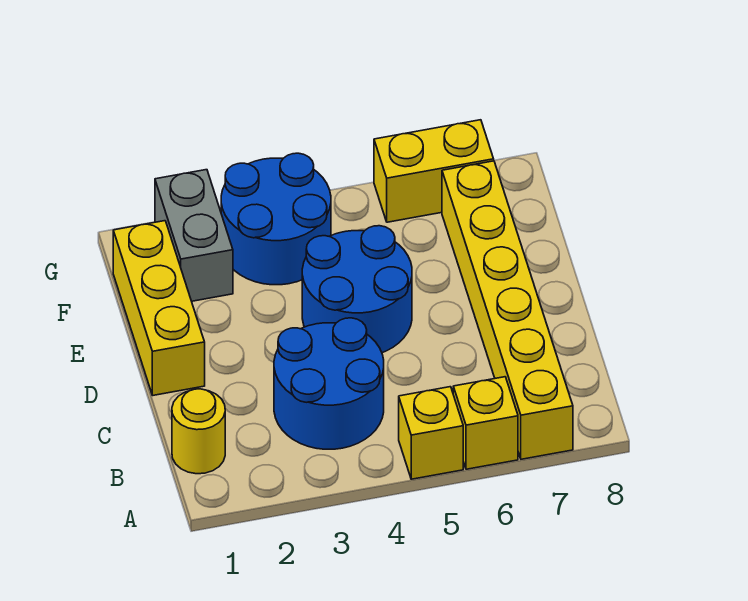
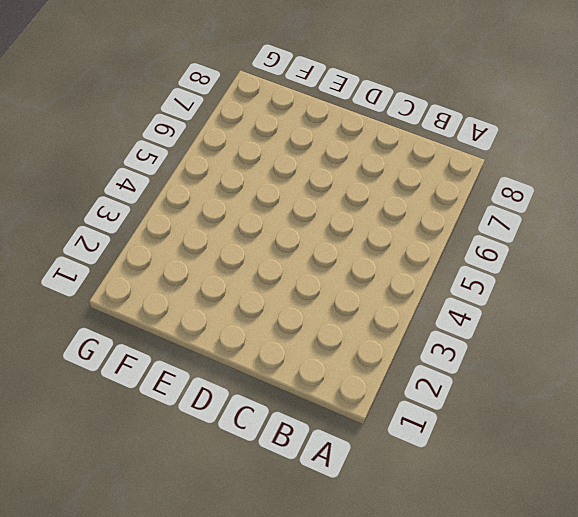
none -> yellow brick A5 level 1
none -> yellow brick A6 level 1

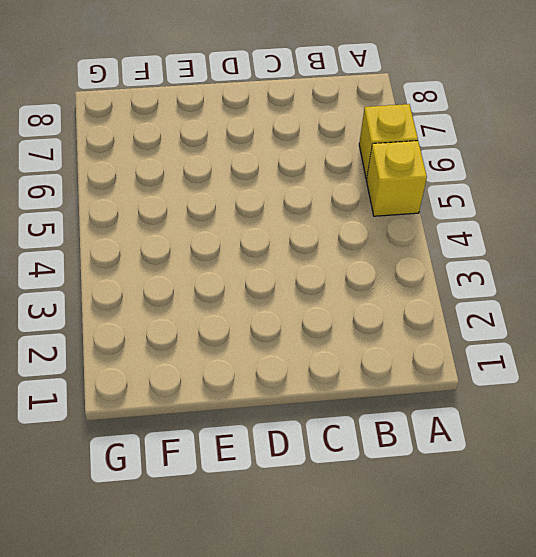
none -> yellow brick A7:F7 level 1
none -> yellow round brick B1 level 1

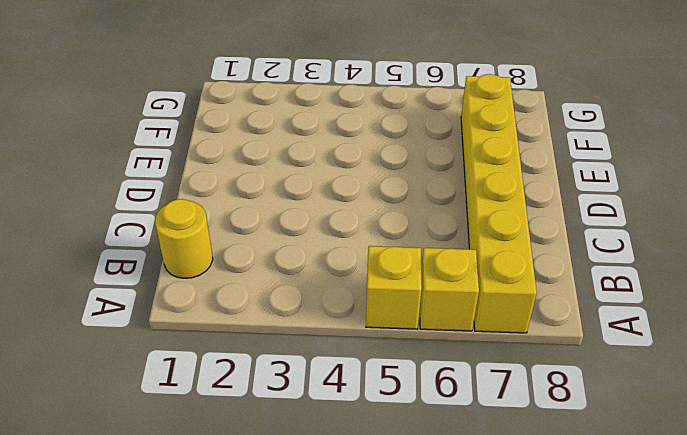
none -> blue round brick B3:C4 level 1
none -> yellow brick D1:F1 level 1

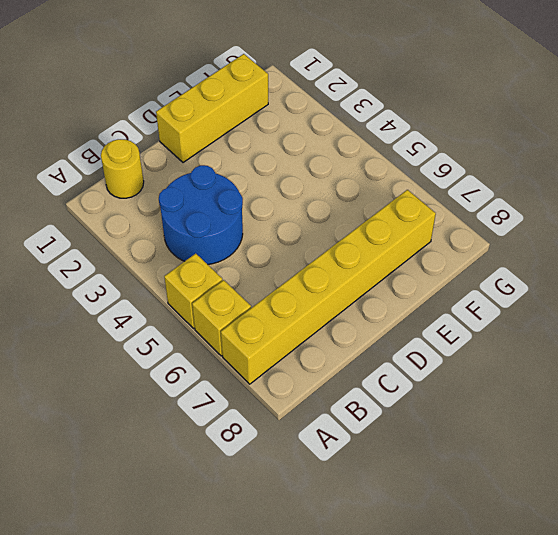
none -> blue round brick D4:E5 level 1
none -> grey brick F2:G2 level 1

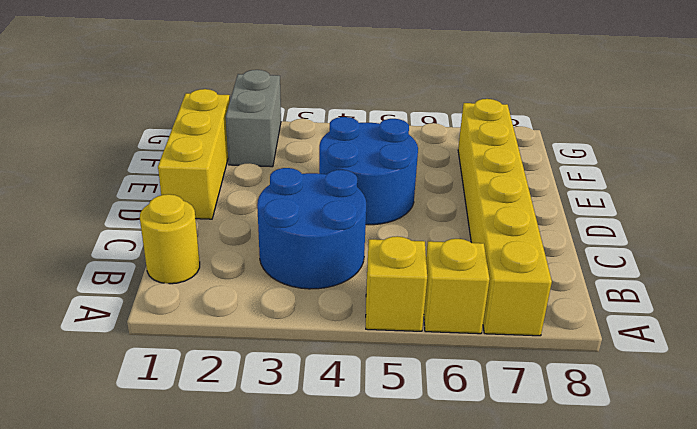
none -> blue round brick F3:G4 level 1
none -> yellow brick G6:G7 level 1

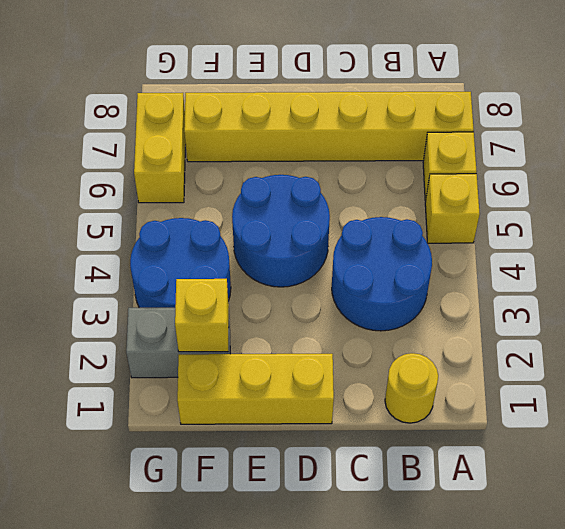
yellow brick F2 level 2 -> none

